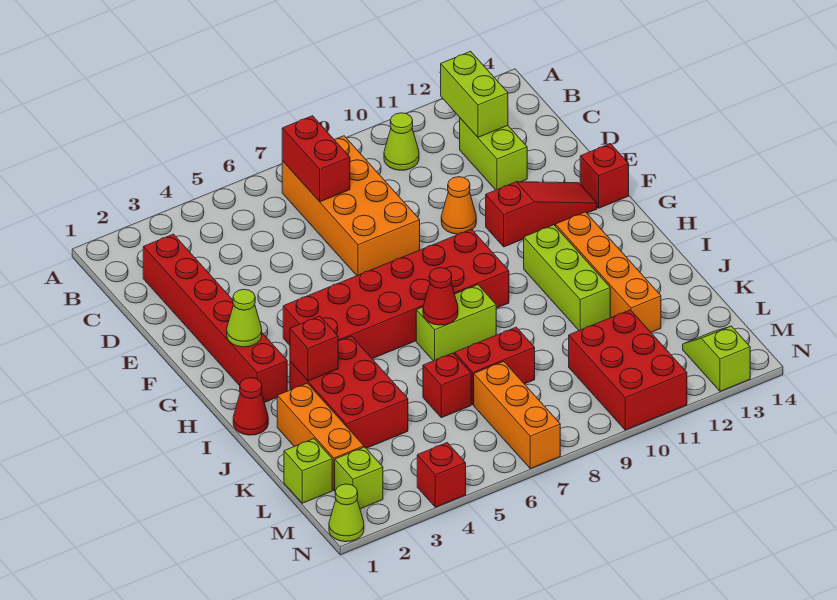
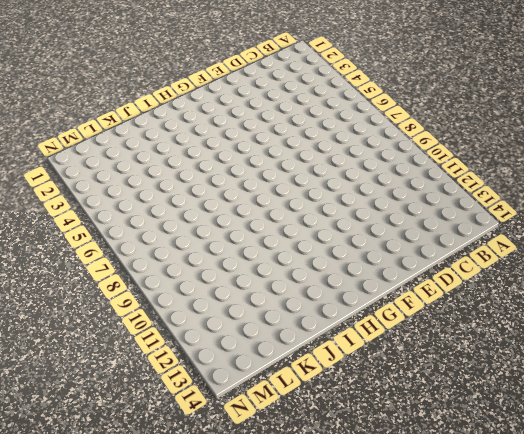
none -> orange brick B7:E8 level 1
none -> lime cone B10 level 1
none -> red brick C2:H2 level 1

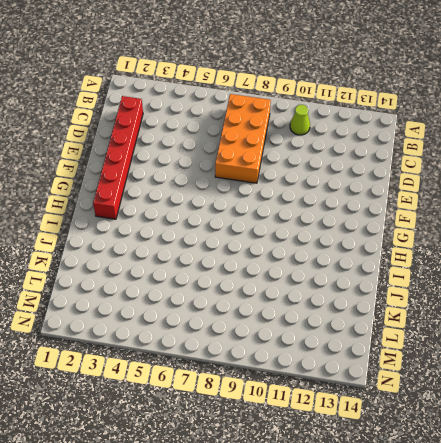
none -> lime brick C12:D12 level 1
none -> orange cone E10 level 1
none -> red slope F11:F13 level 1 top 11

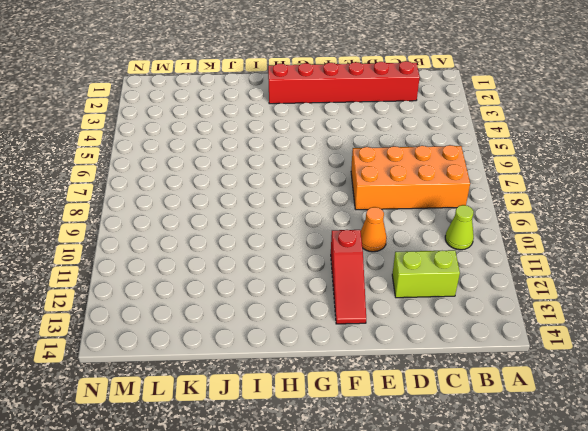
none -> red brick F14 level 1
none -> red brick G4:H9 level 1
none -> lime brick H11:J11 level 1

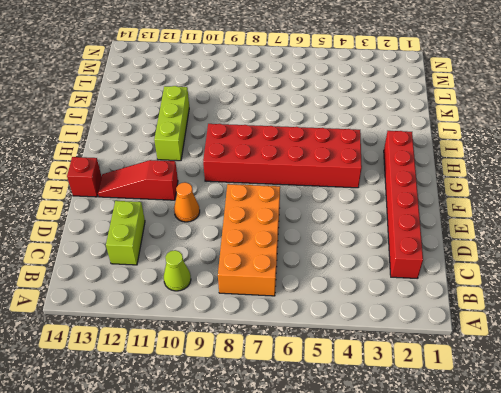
none -> orange brick H12:K12 level 1
none -> red cone I1 level 1
none -> red brick I3:K4 level 1

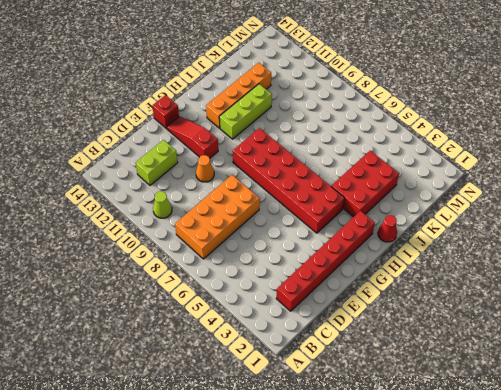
none -> lime brick I7:I8 level 1
none -> orange brick J2:L2 level 1
none -> red brick K6 level 1

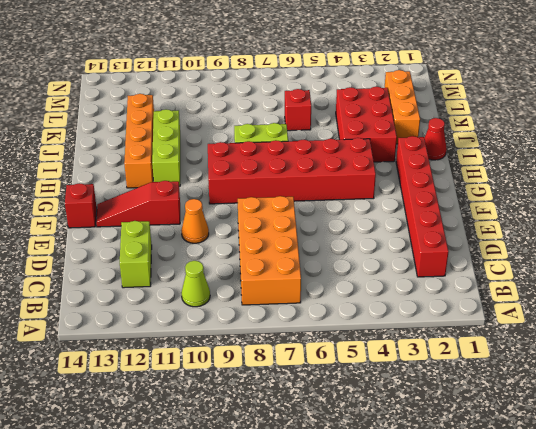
none -> red brick K7:K8 level 1
none -> lime brick L1 level 1
none -> orange brick L7:N7 level 1

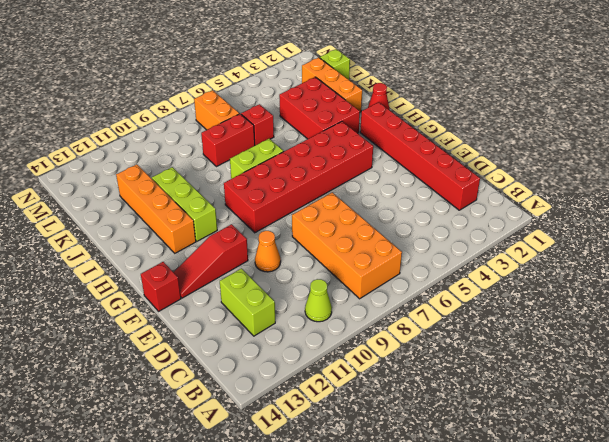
orange brick L7:M7 level 1 -> orange brick L7:N7 level 1
none -> red brick L10:N11 level 1
none -> lime brick M2 level 1
none -> lime slope M13:N13 level 1 top N

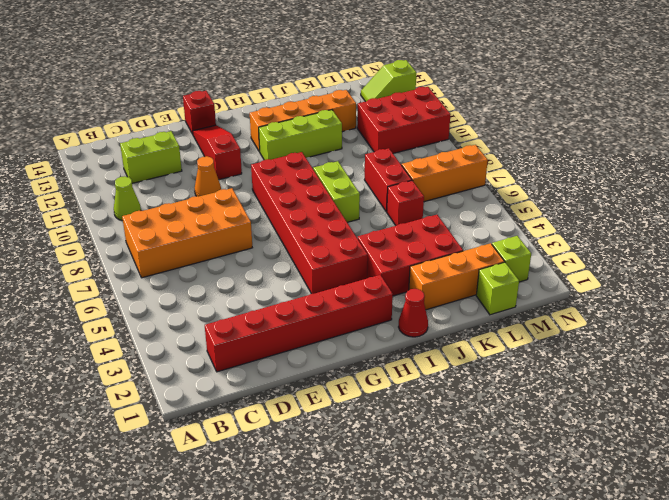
none -> lime cone N1 level 1
none -> red brick N4 level 1
none -> red brick B7:C7 level 2

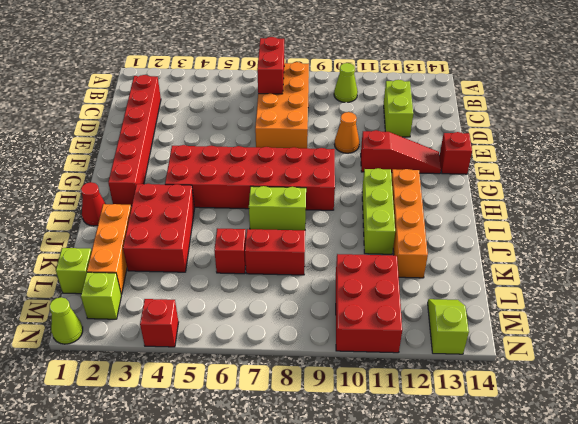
none -> orange brick L7:N7 level 1
none -> lime brick B12:C12 level 2
none -> lime cone G2 level 2

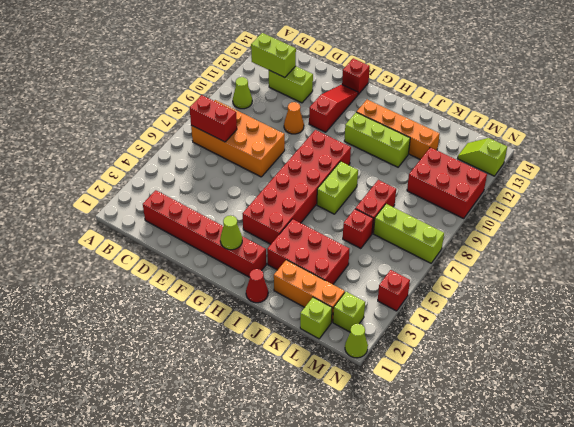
lime brick L7:N7 level 1 -> orange brick L7:N7 level 1
none -> red brick I3 level 2
none -> red cone I7 level 2

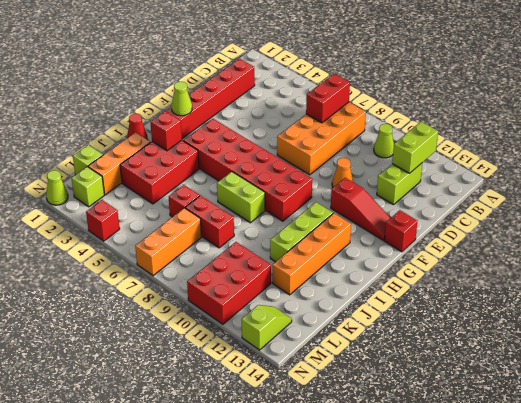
none -> red cone I7 level 2

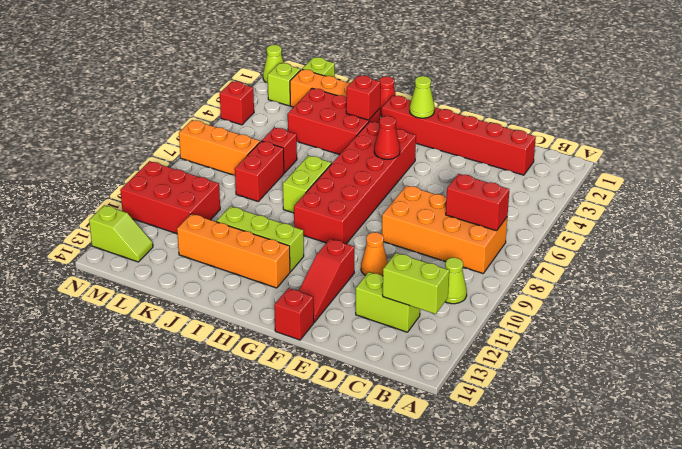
red cone G5 level 2 -> red cone I7 level 2

